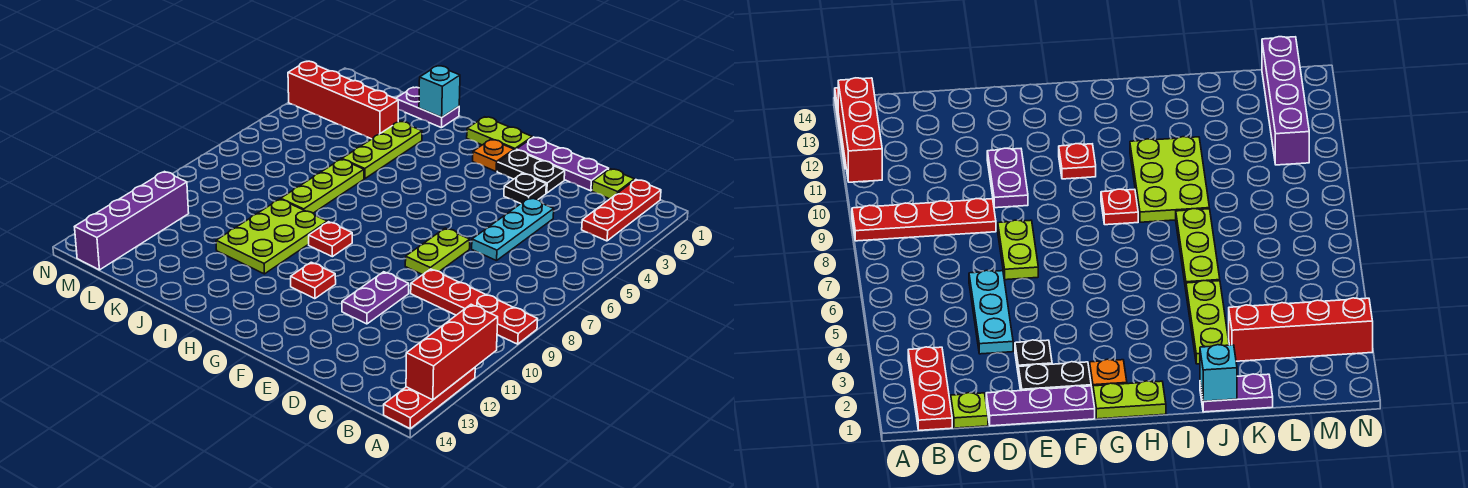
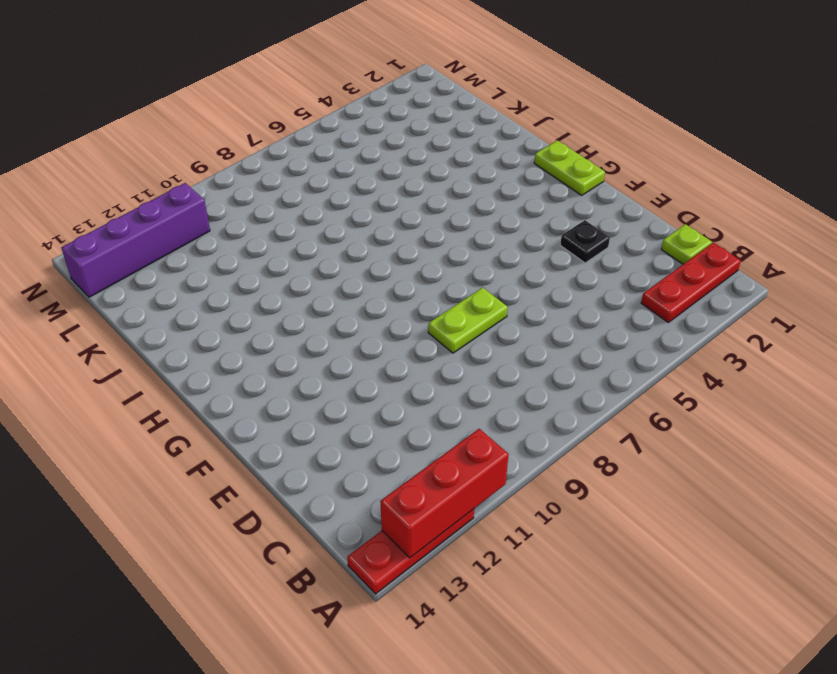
none -> red plate A9:D9 level 1
none -> purple plate D1:F1 level 1
none -> cyan plate D4:D6 level 1

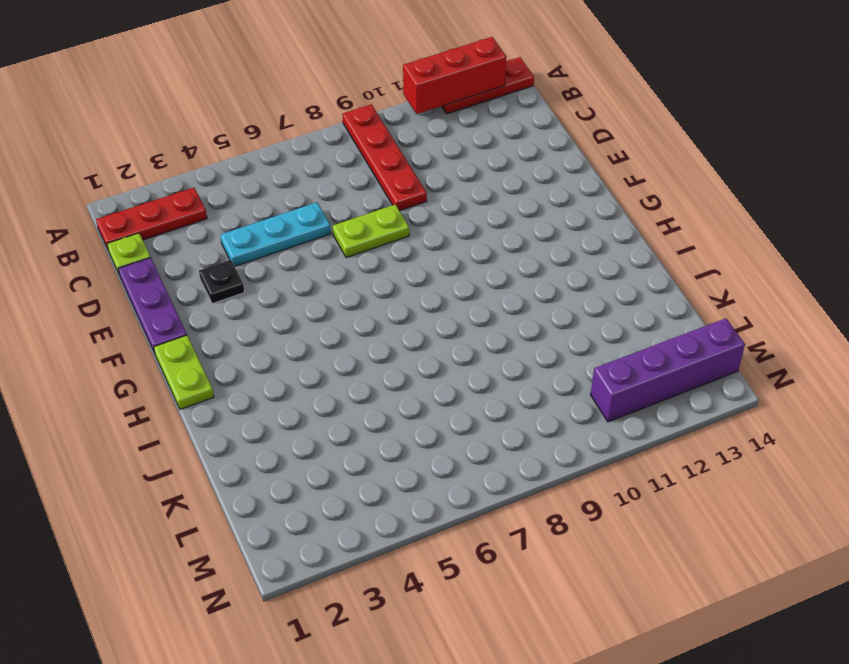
none -> black plate E2:F2 level 1
none -> purple plate E10:E11 level 1
none -> orange plate G2 level 1

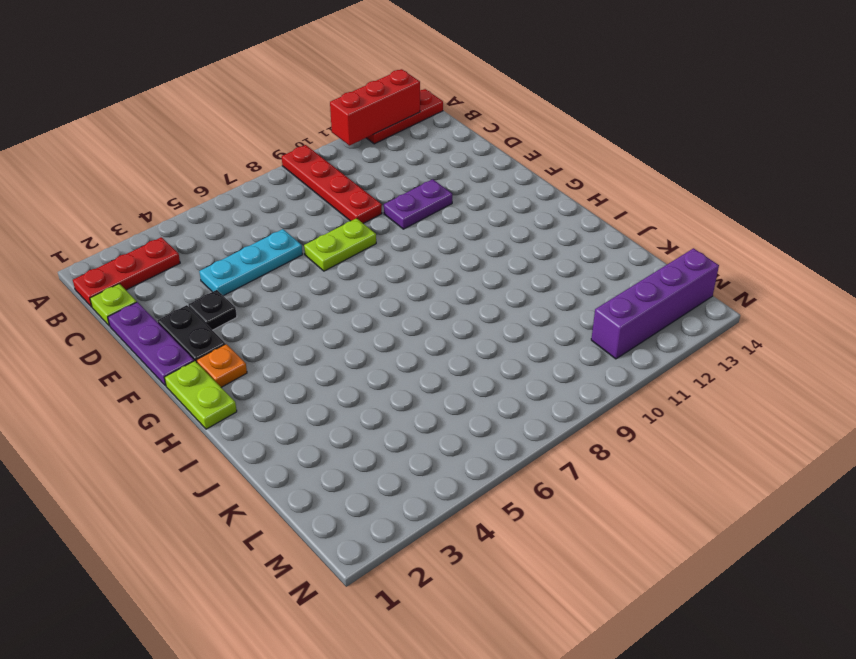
none -> red plate G11 level 1
none -> red plate H9 level 1
none -> lime plate I9:J11 level 1

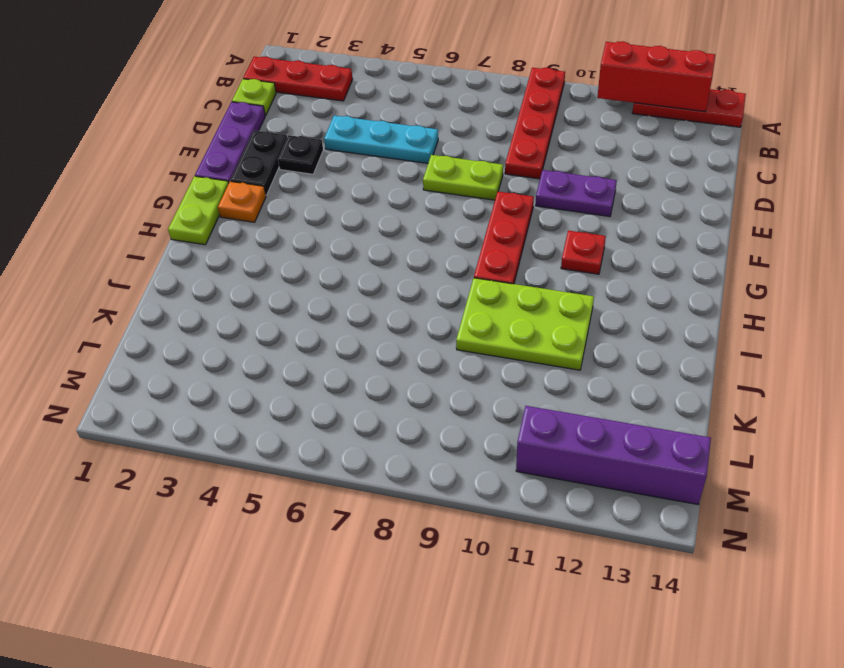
red plate F9:H9 level 1 -> red plate H9 level 1
none -> purple plate J1:K1 level 1
none -> lime plate J3:J5 level 1
none -> lime plate J6:J8 level 1

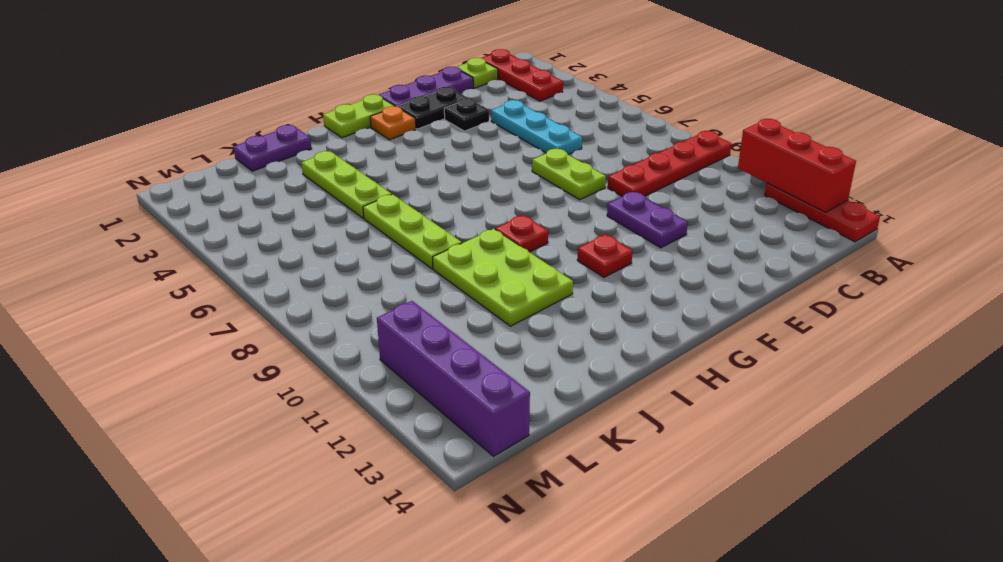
none -> red brick K3:N3 level 1
none -> cyan brick J1 level 2

